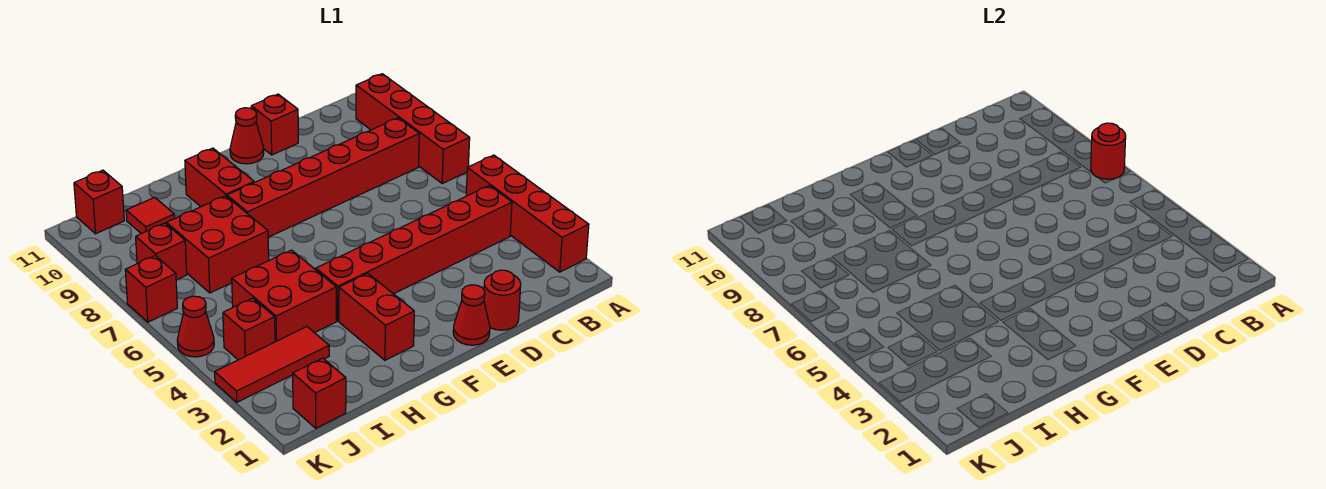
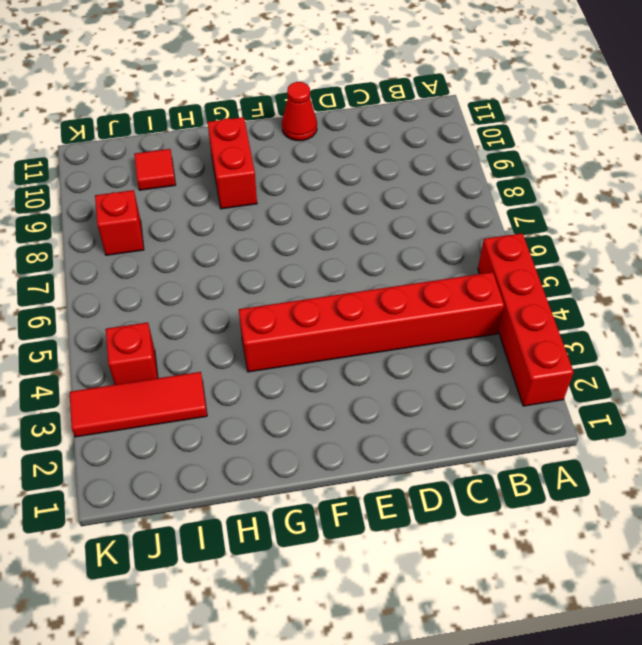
none -> red brick A7:A10 level 1
none -> red brick B8:G8 level 1
none -> red round brick D1 level 1

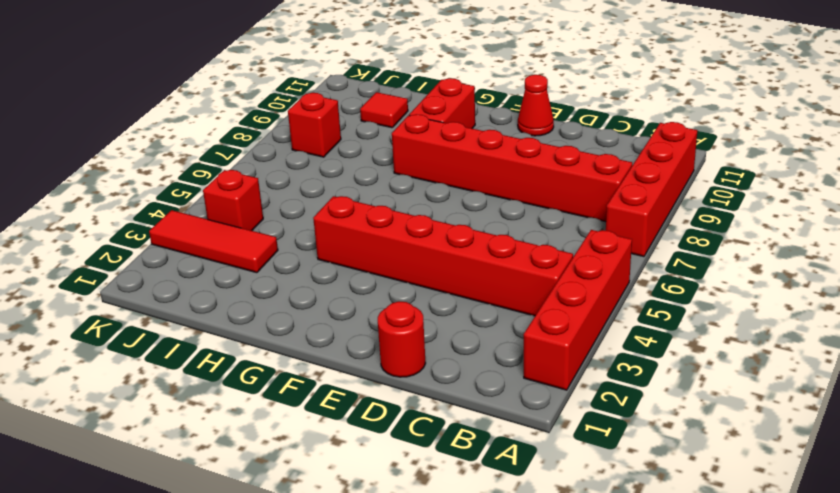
none -> red brick D11 level 1
none -> red cone E1 level 1
none -> red brick G2:G3 level 1

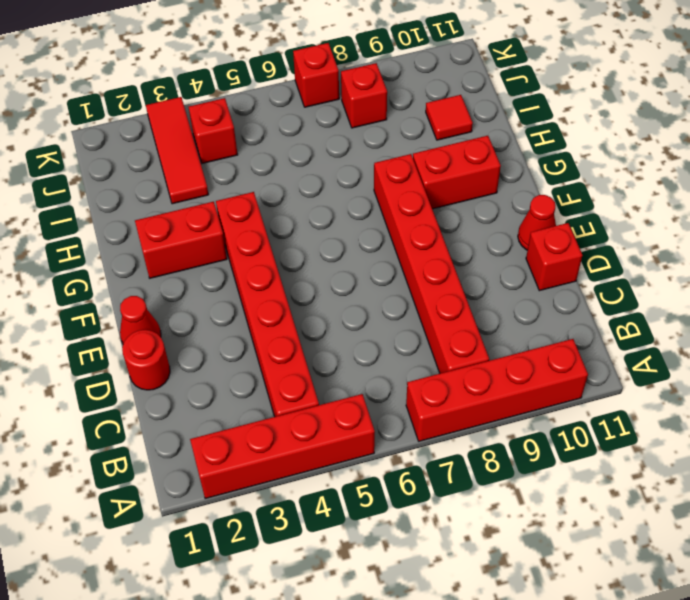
none -> red brick H4:I5 level 1
none -> red brick H7:I8 level 1
none -> red brick J1 level 1

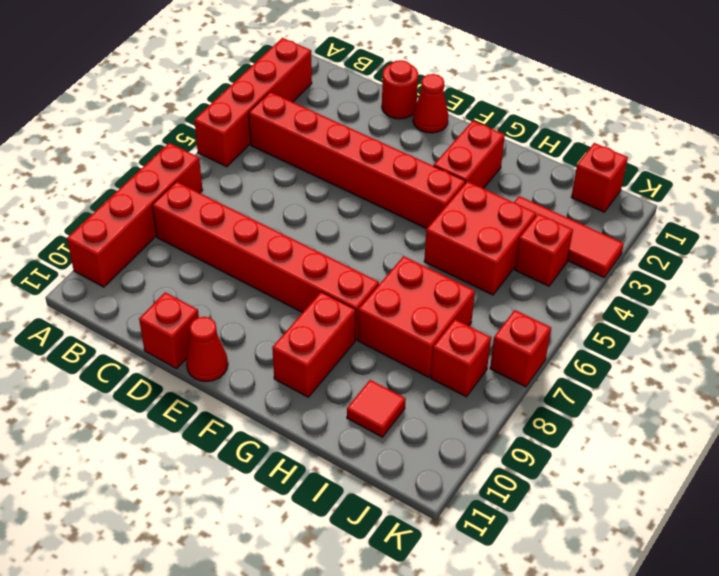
none -> red brick J11 level 1
none -> red cone K5 level 1
none -> red round brick A7 level 2

